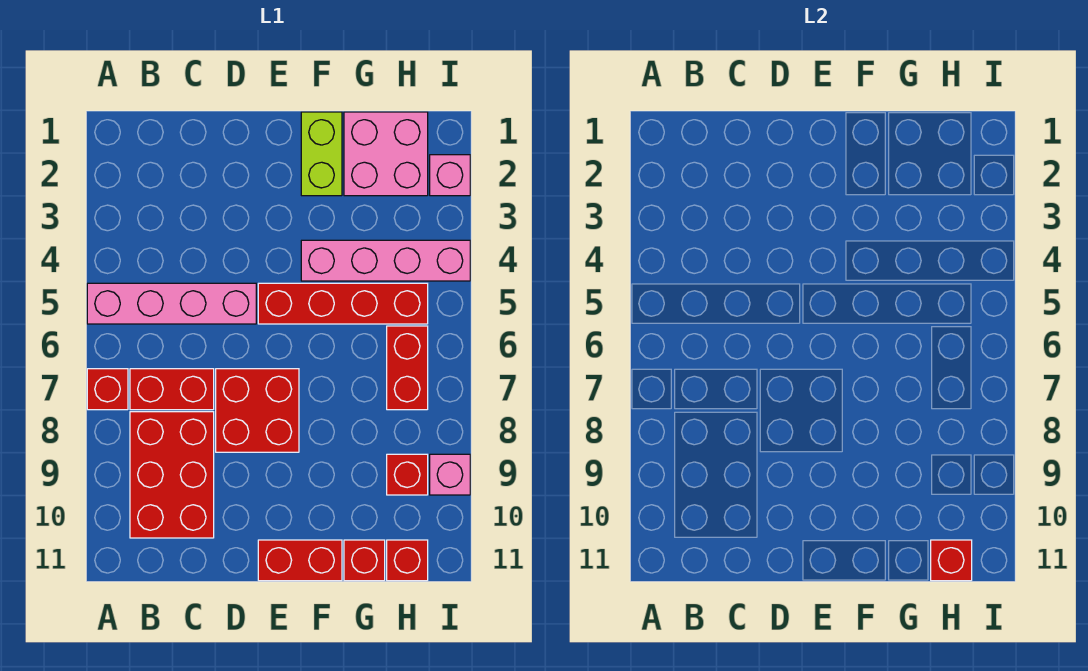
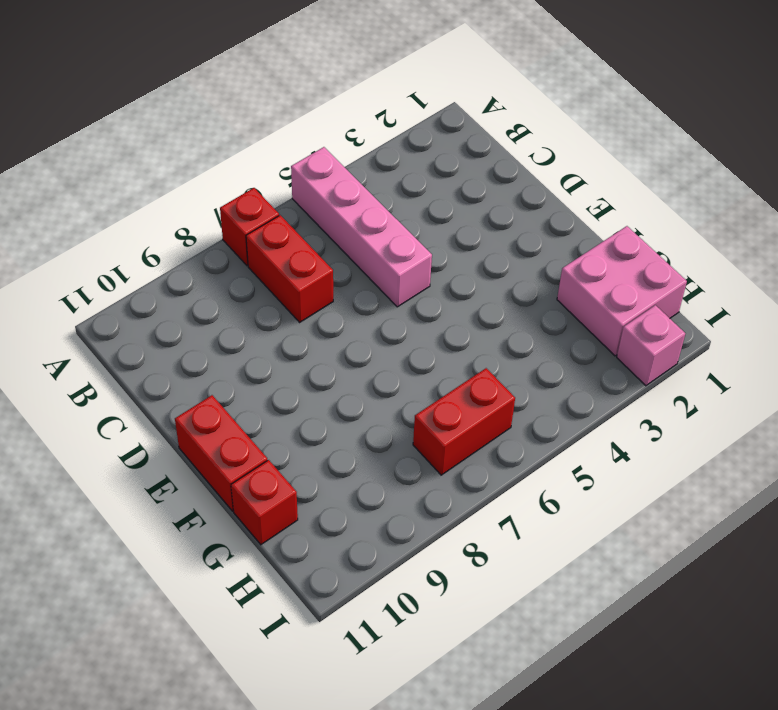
none -> red brick B8:C10 level 1
none -> red brick D7:E8 level 1
none -> red brick E5:H5 level 1

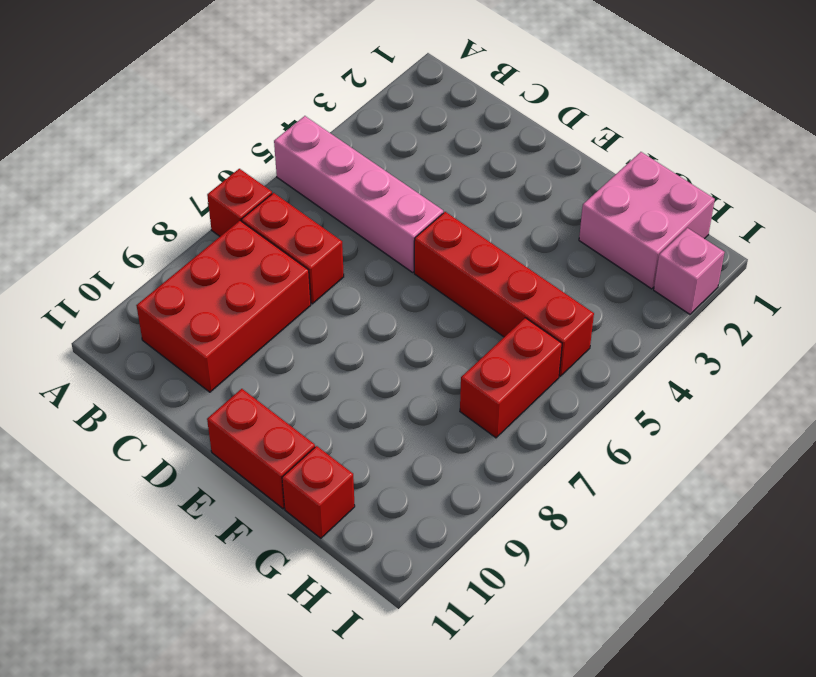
none -> red brick D7:E8 level 1
none -> lime brick F1:F2 level 1
none -> pink brick F4:I4 level 1

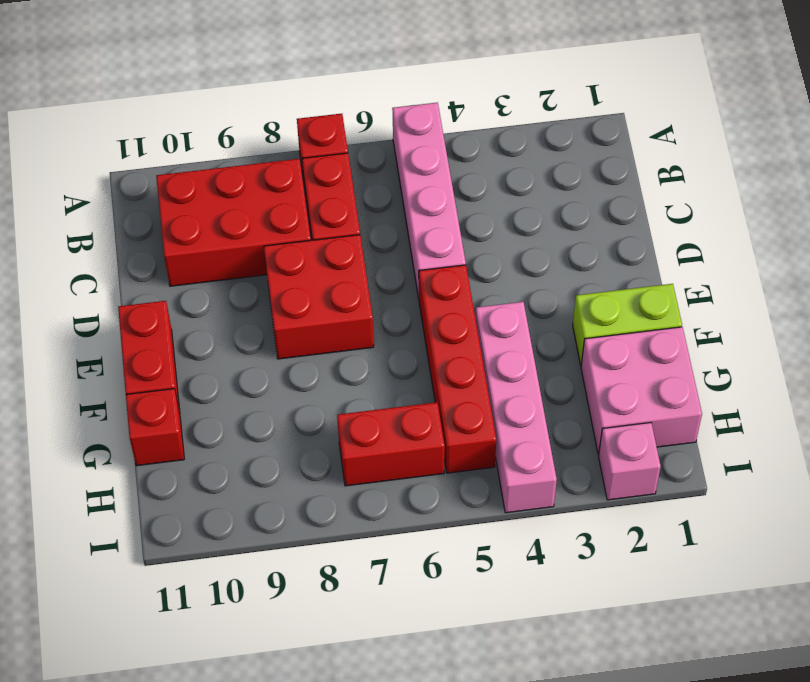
none -> red brick H9 level 1
none -> red brick H11 level 1
none -> pink brick I9 level 1

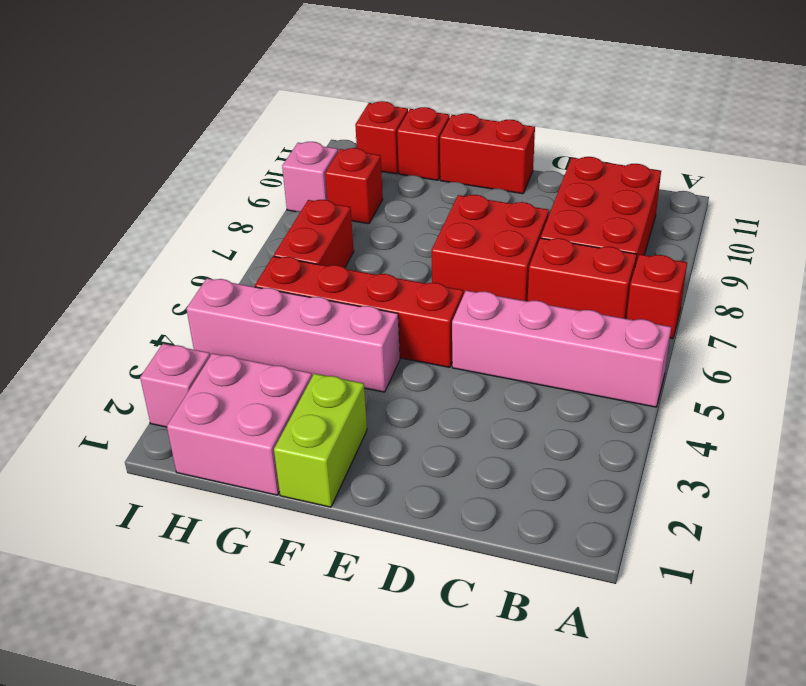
none -> red brick H11 level 2

